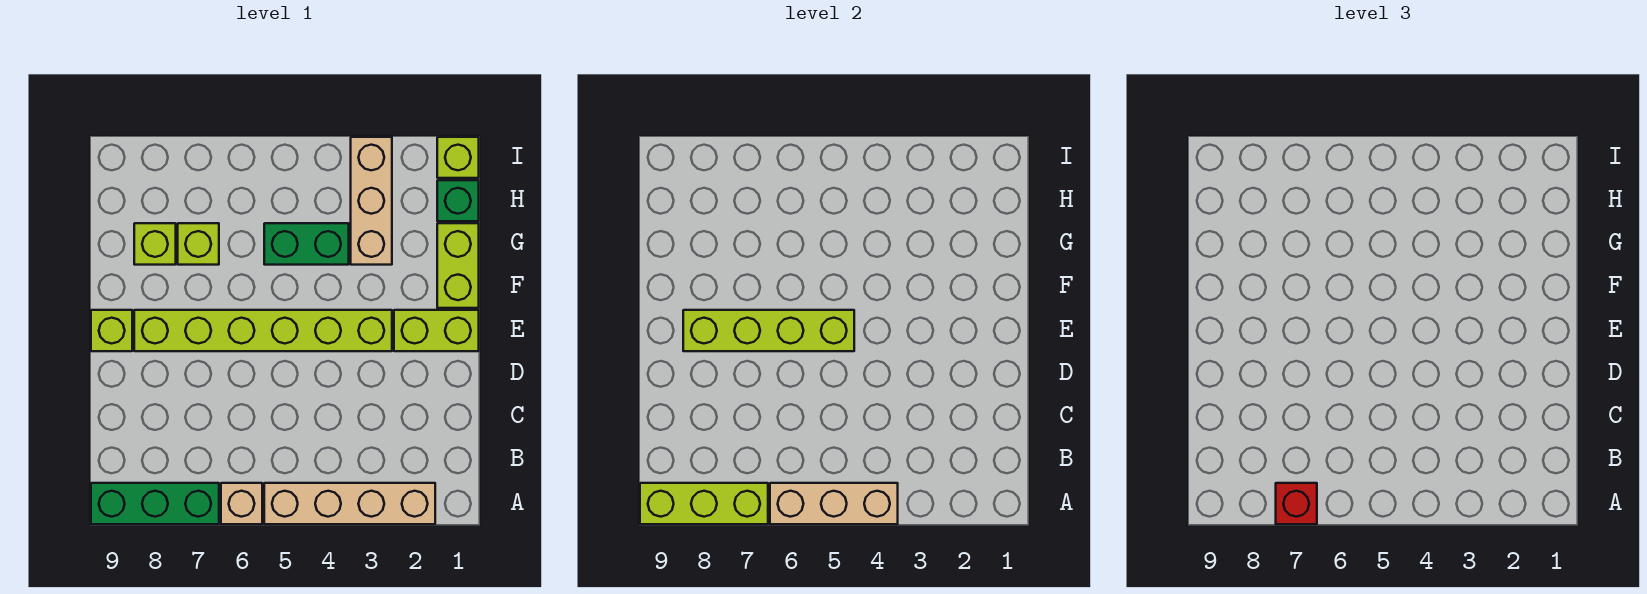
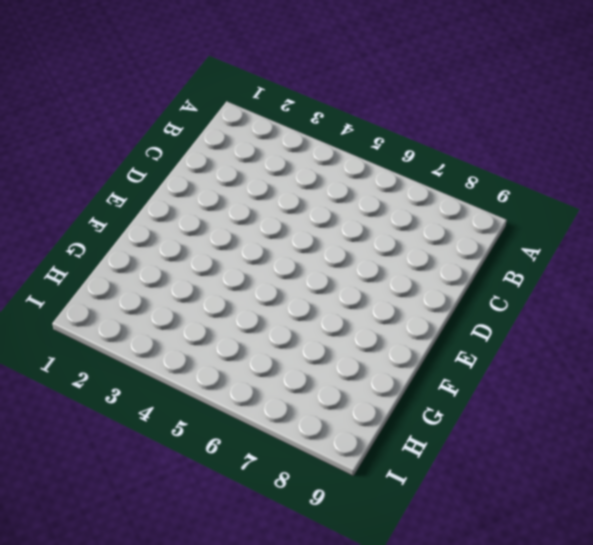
none -> tan brick A2:A5 level 1
none -> tan brick A6 level 1
none -> green brick A7:A9 level 1

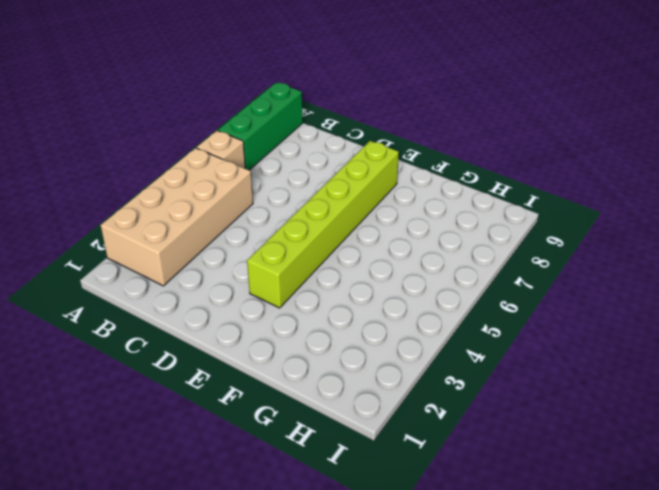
tan brick A2:B5 level 1 -> tan brick A2:A5 level 1
none -> lime brick E1:E2 level 1
none -> lime brick E9 level 1
none -> lime brick F1:G1 level 1

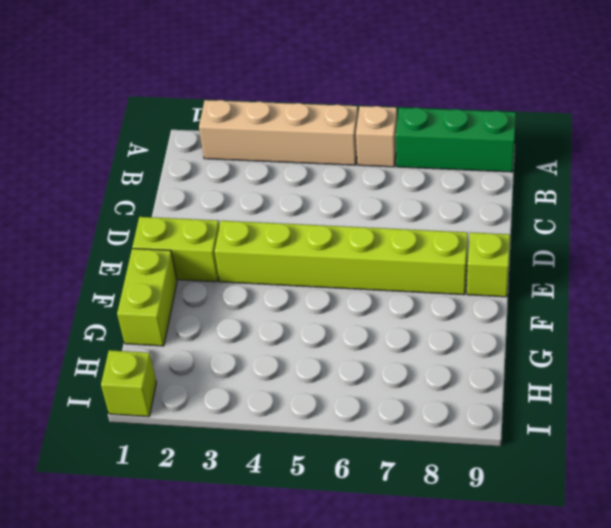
none -> tan brick G3:I3 level 1
none -> green brick G4:G5 level 1
none -> lime brick G7 level 1

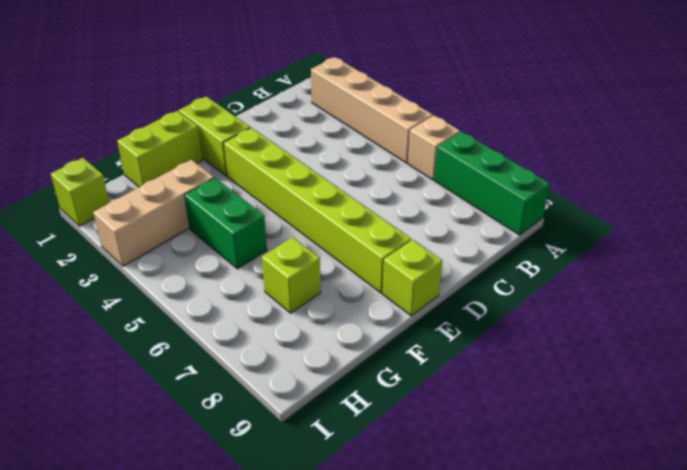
none -> lime brick G8 level 1
none -> green brick H1 level 1
none -> tan brick A4:A6 level 2

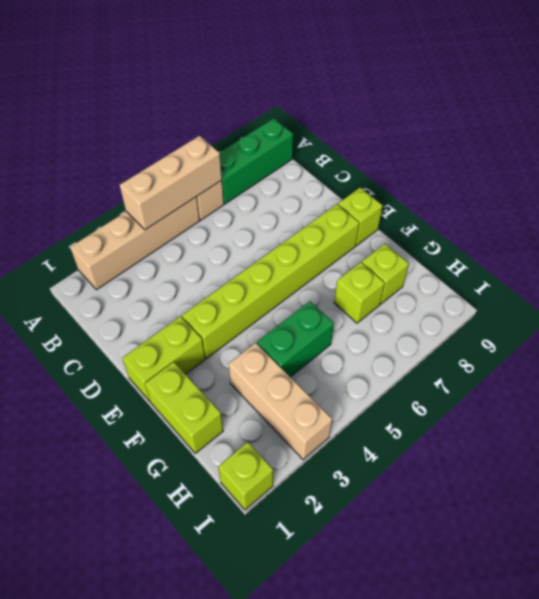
none -> green brick H1 level 1
none -> lime brick A7:A9 level 2
none -> lime brick E5:E8 level 2

